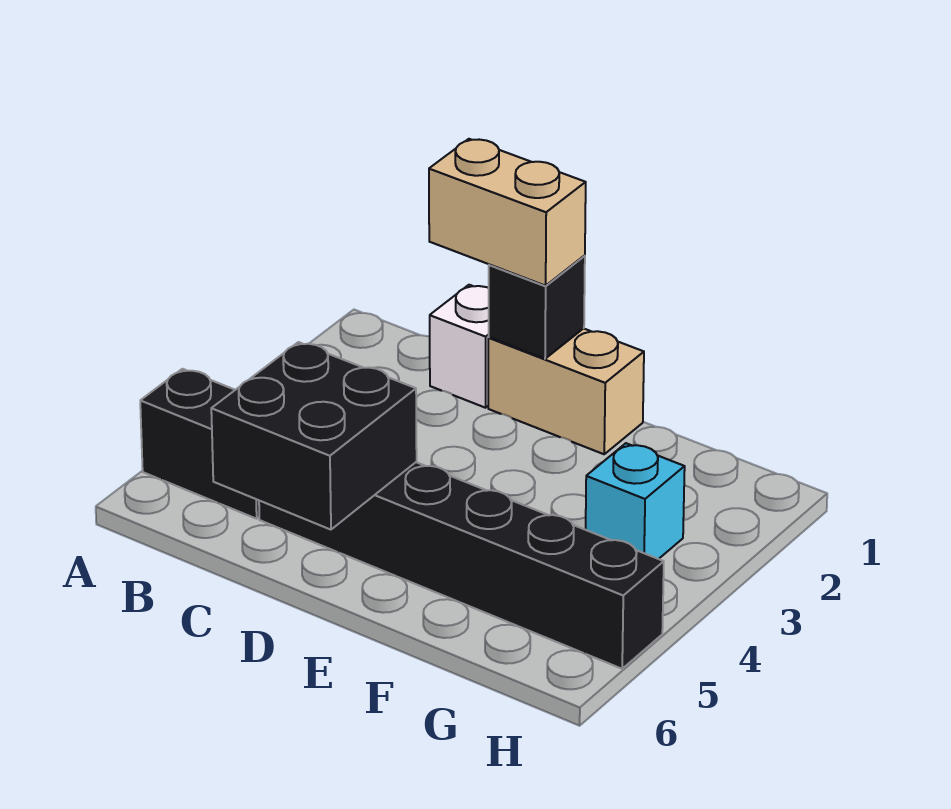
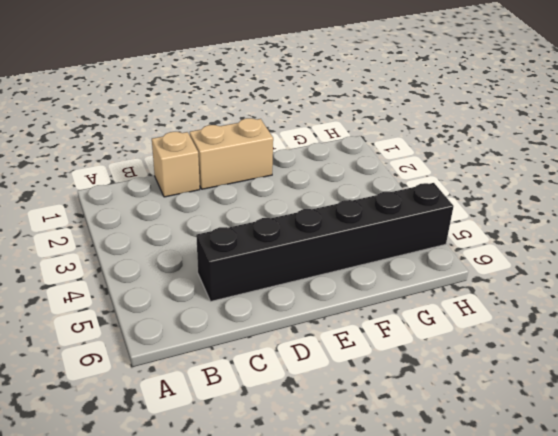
tan brick C1 level 1 -> white brick C1 level 1
none -> black brick A5:B5 level 1
none -> cyan brick G3 level 1

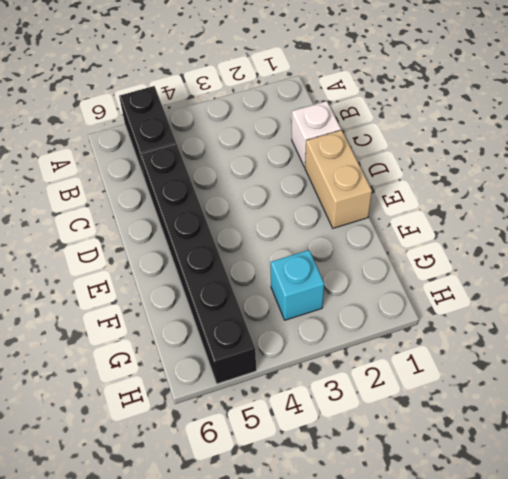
none -> black brick C5:D6 level 2
none -> black brick D1 level 2

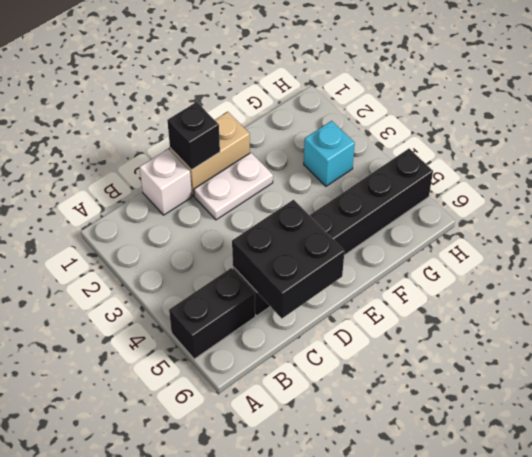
white plate D2:E2 level 1 -> none
none -> tan brick C1:D1 level 3

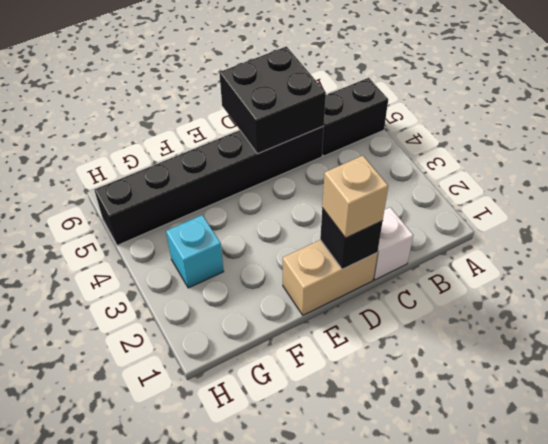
tan brick D1 level 3 -> tan brick C1:D1 level 3

